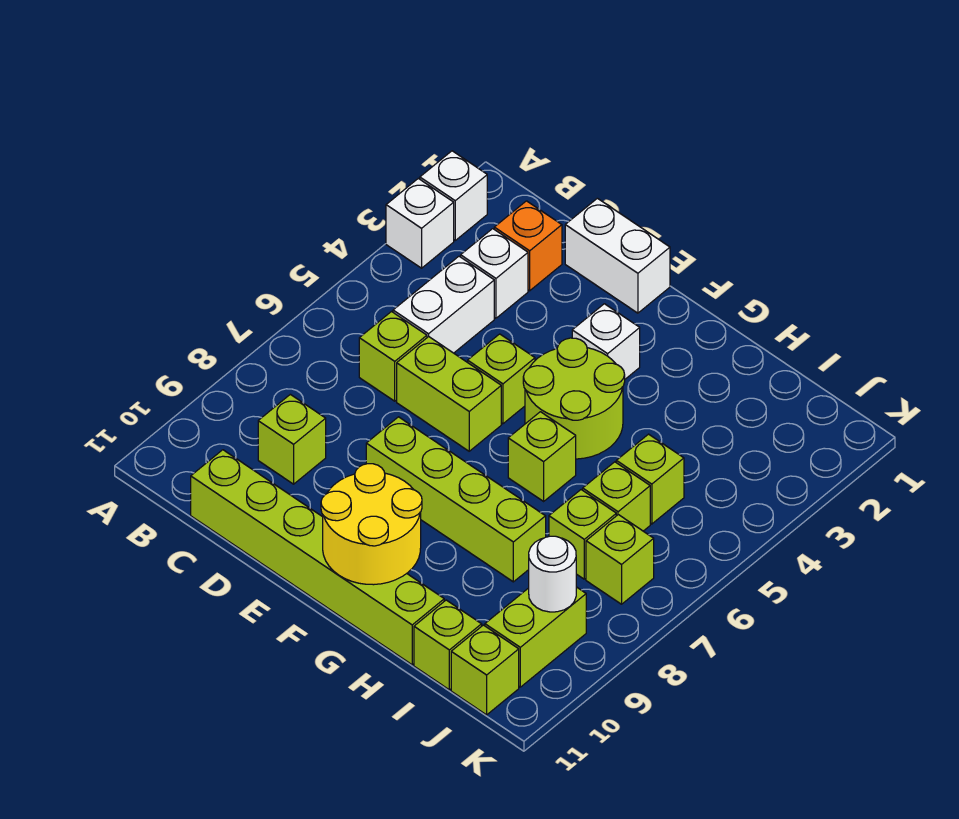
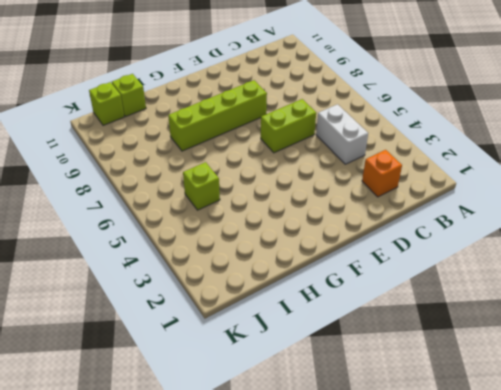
none -> white brick A2 level 1
none -> white brick A3 level 1
none -> white brick C3 level 1

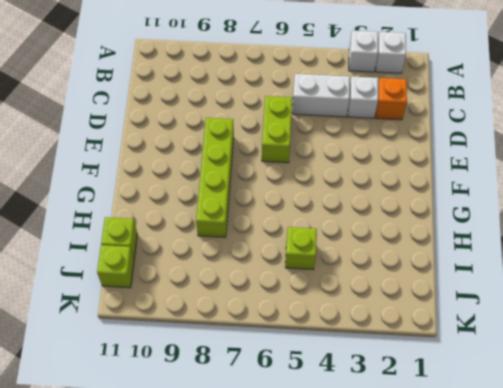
none -> lime brick C6 level 1
none -> lime brick C9 level 1
none -> lime brick C11:H11 level 1

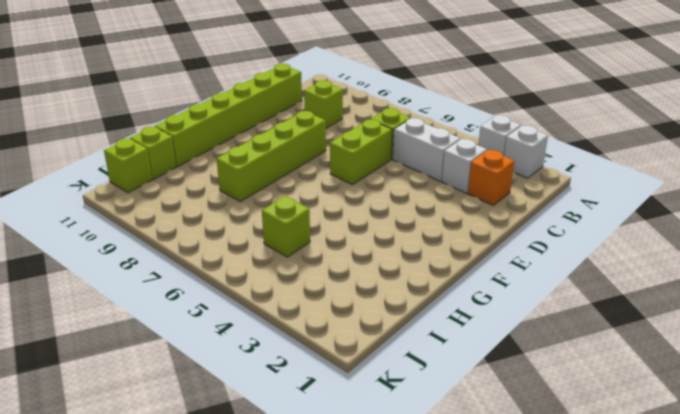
none -> white brick D1:E1 level 1
none -> lime brick E5 level 1
none -> white brick F3 level 1

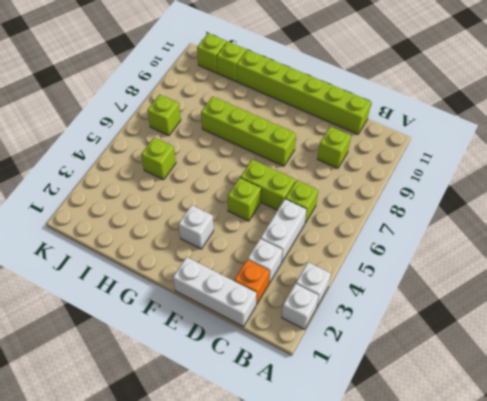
white brick C1:E1 level 1 -> white brick D1:E1 level 1
none -> lime round brick F4:G5 level 1
none -> lime brick G6 level 1
none -> lime brick I6 level 1

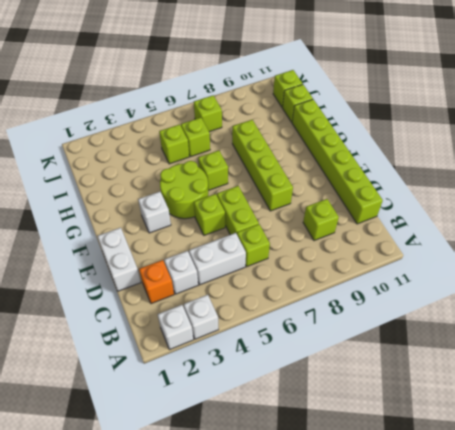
none -> lime brick I7 level 1
none -> lime brick J9:J10 level 1
none -> yellow round brick F10:G11 level 2

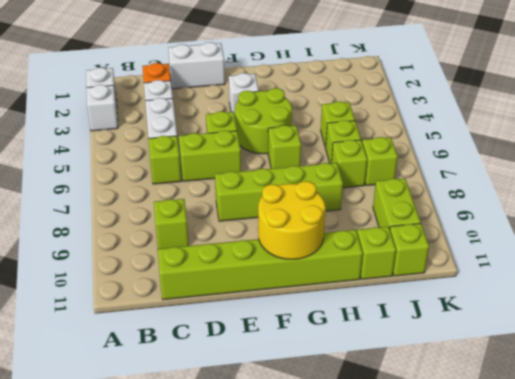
none -> white round brick J9 level 2

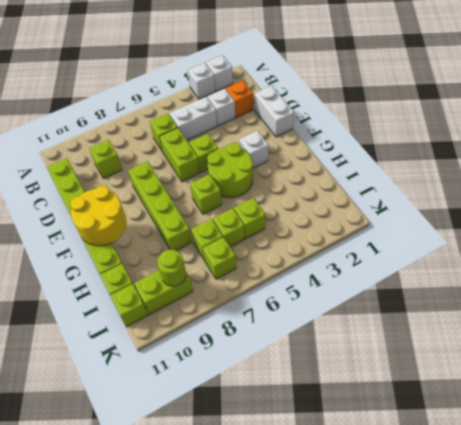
lime round brick J9 level 2 -> white round brick J9 level 2

